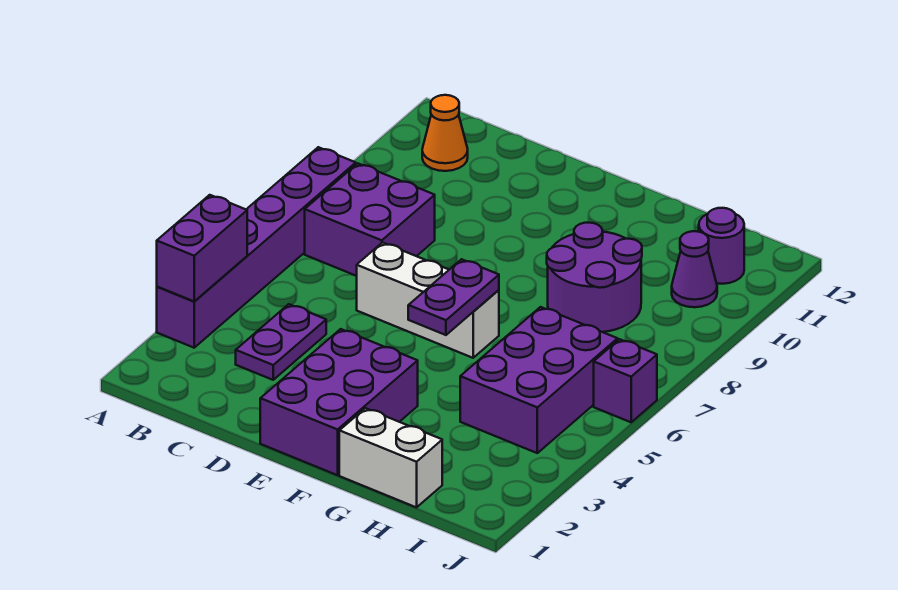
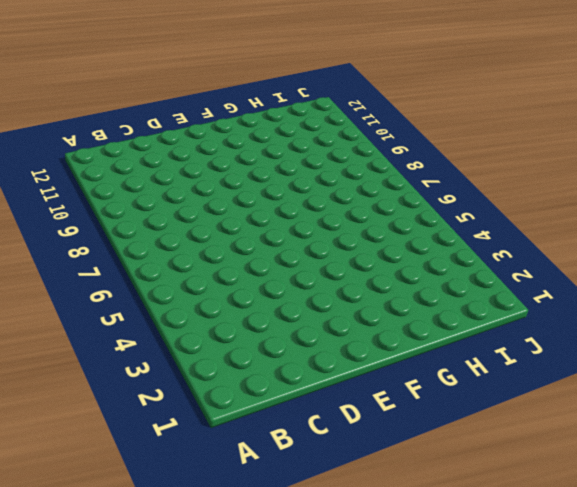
none -> purple brick A3:A8 level 1
none -> purple brick B7:C8 level 1
none -> orange cone B11 level 1

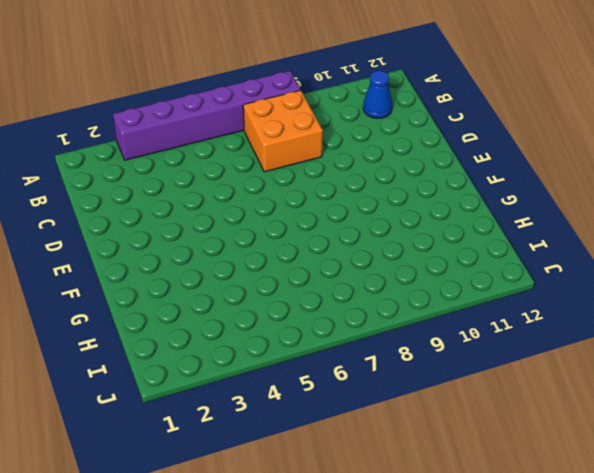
orange brick B7:C8 level 1 -> purple brick B7:C8 level 1
blue cone B11 level 1 -> orange cone B11 level 1
none -> purple plate C3:C4 level 1
none -> white brick D6:F6 level 1
none -> purple brick E1:F3 level 1

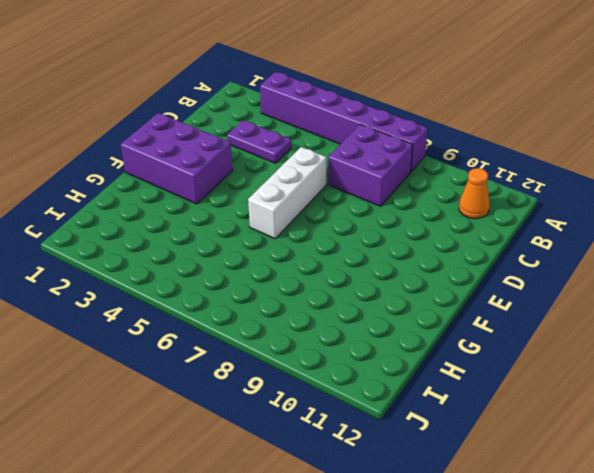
none -> white brick G1:H1 level 1
none -> purple round brick G8:H9 level 1
none -> purple brick H4:I6 level 1

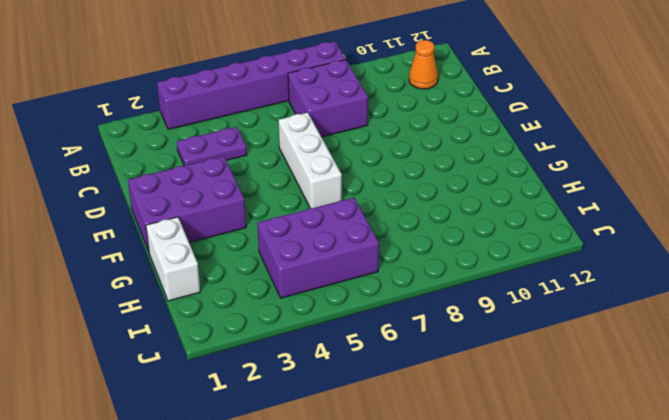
none -> purple round brick G8:H9 level 1
none -> purple cone I10 level 1
none -> purple round brick I11 level 1

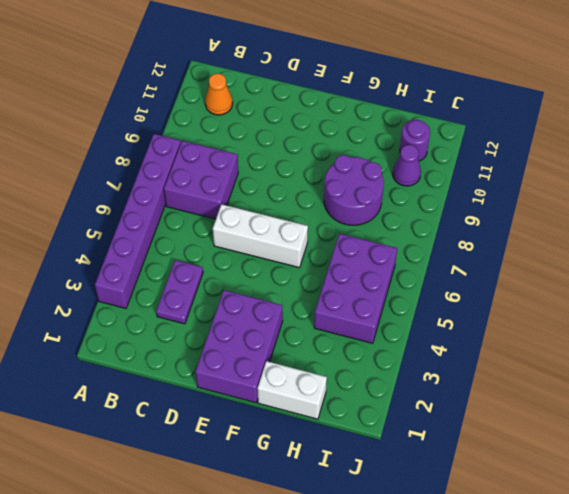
none -> purple brick J6 level 1
none -> purple brick A3:A4 level 2
none -> purple plate F5:F6 level 2

